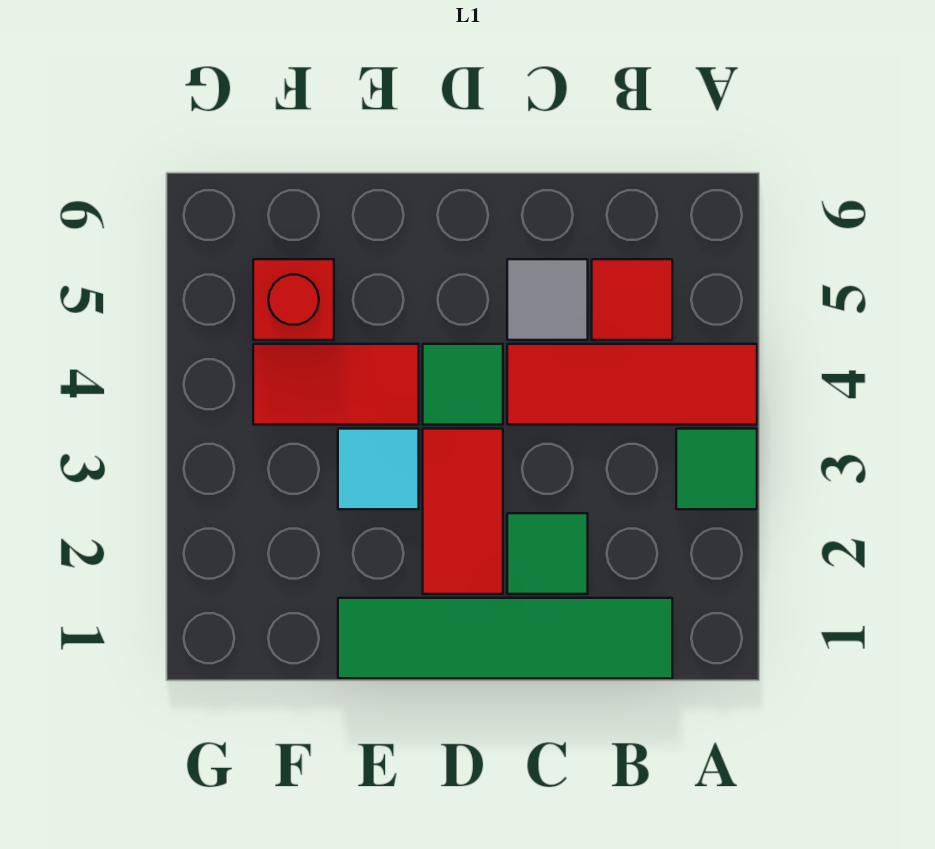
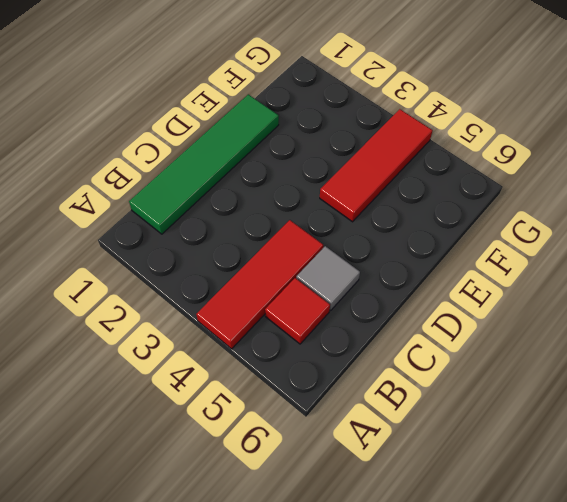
red tile E4:G4 level 1 -> red tile E4:F4 level 1
none -> green tile A3 level 1
none -> green tile C2 level 1

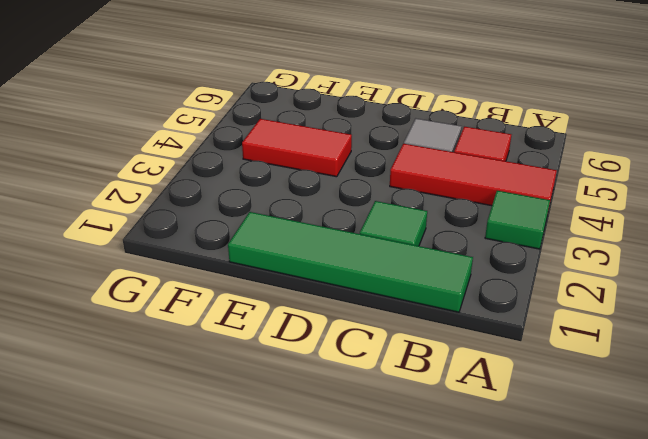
none -> red tile D2:D3 level 1
none -> green tile D4 level 1

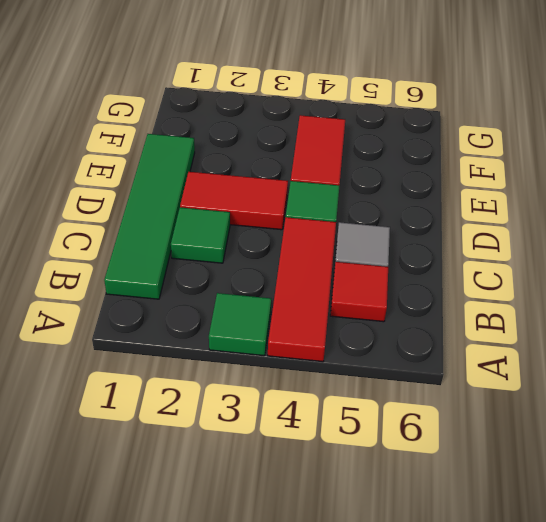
none -> cyan tile E3 level 1
none -> red brick F5 level 1

